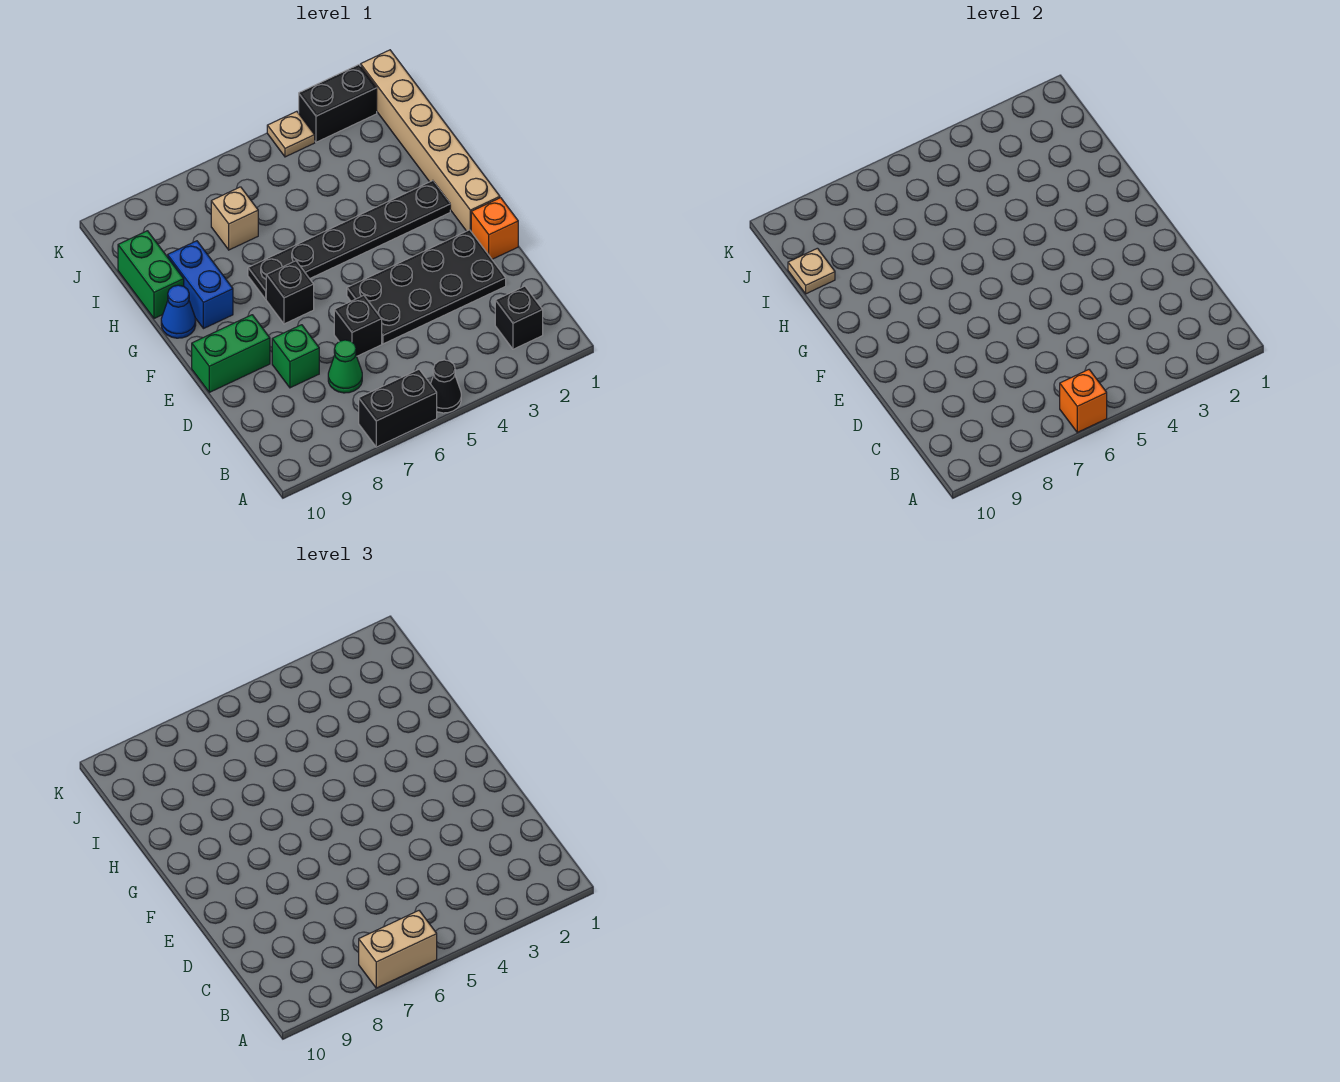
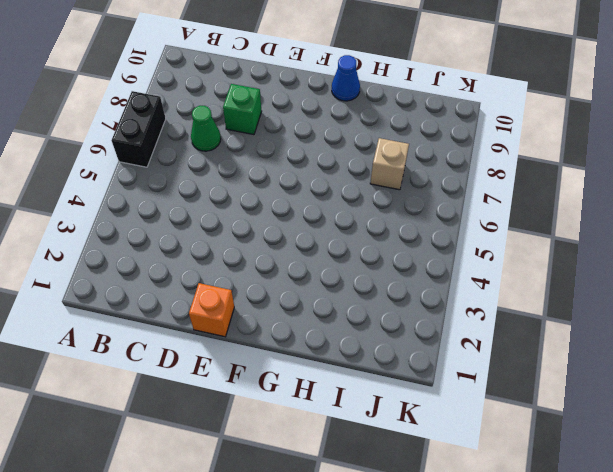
none -> black cone A5 level 1
none -> black brick B2 level 1
none -> black plate D2:E5 level 1

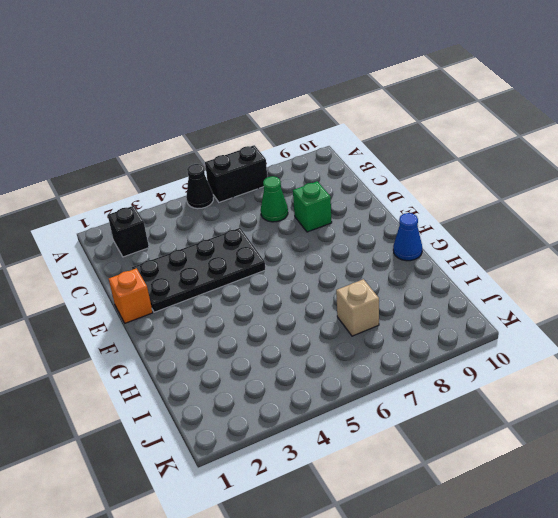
none -> black brick D6 level 1
none -> green brick E9:E10 level 1
none -> tan brick F1:K1 level 1

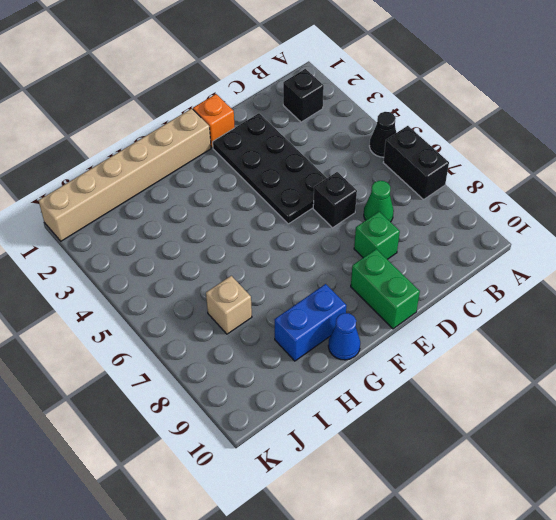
none -> black brick F7 level 1
none -> black plate G2:G7 level 1
none -> green brick H10:I10 level 1

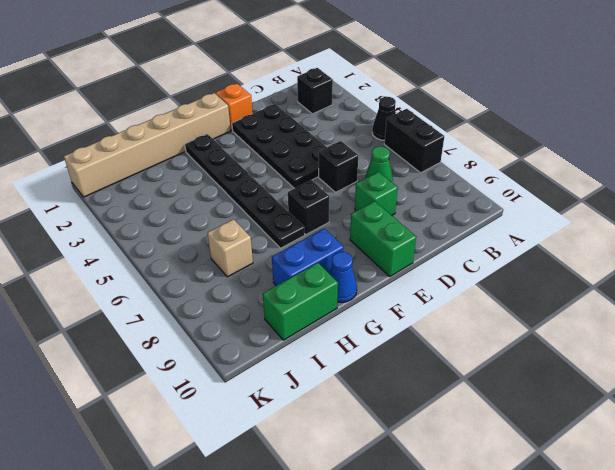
none -> black brick K2:K3 level 1
none -> tan plate K4 level 1
none -> orange brick A6 level 2

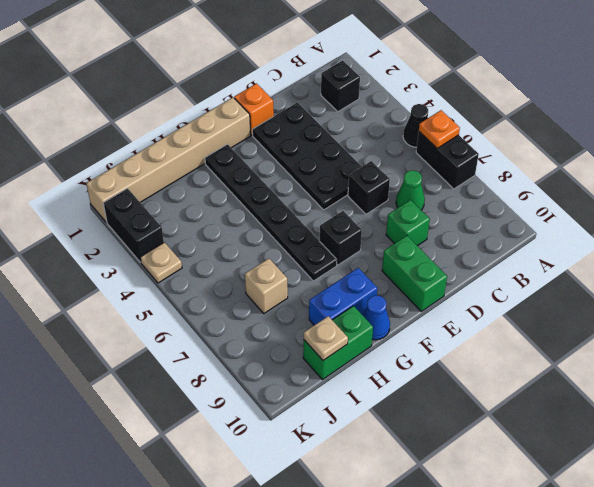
orange plate A6 level 2 -> orange brick A6 level 2
none -> tan brick A6:A7 level 3

